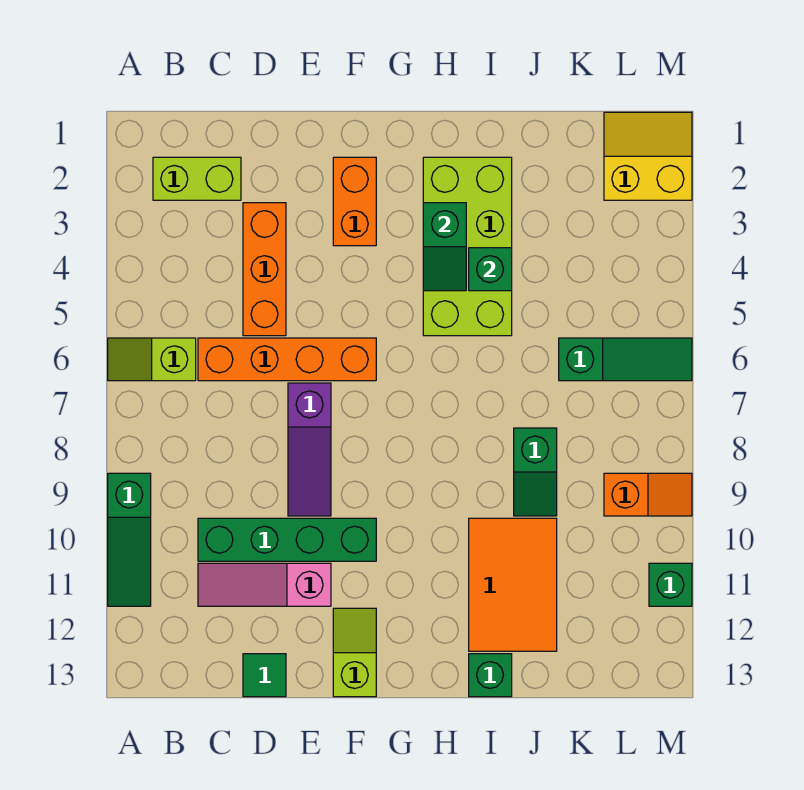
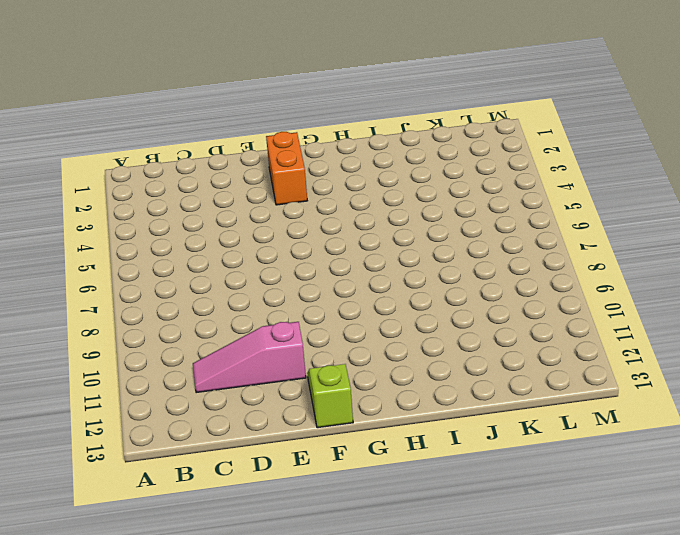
none -> lime slope A6:B6 level 1 top B
none -> green slope A9:A11 level 1 top 9
none -> lime brick B2:C2 level 1

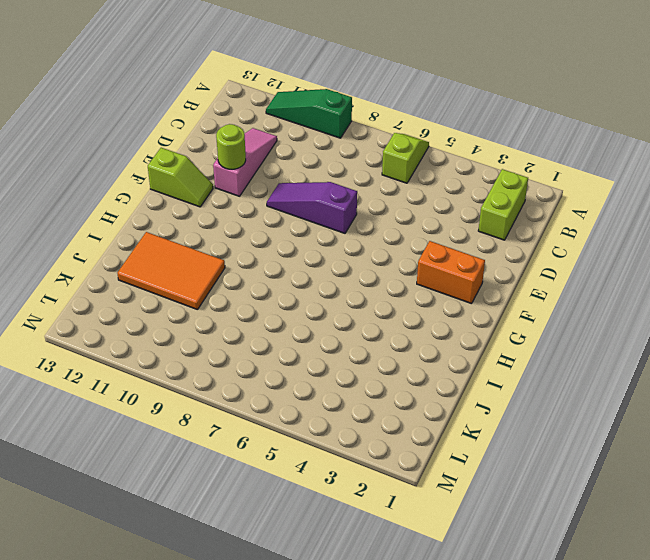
lime round brick E11 level 2 -> none
none -> orange brick C6:F6 level 1
none -> green brick C10:F10 level 1
none -> orange brick D3:D5 level 1

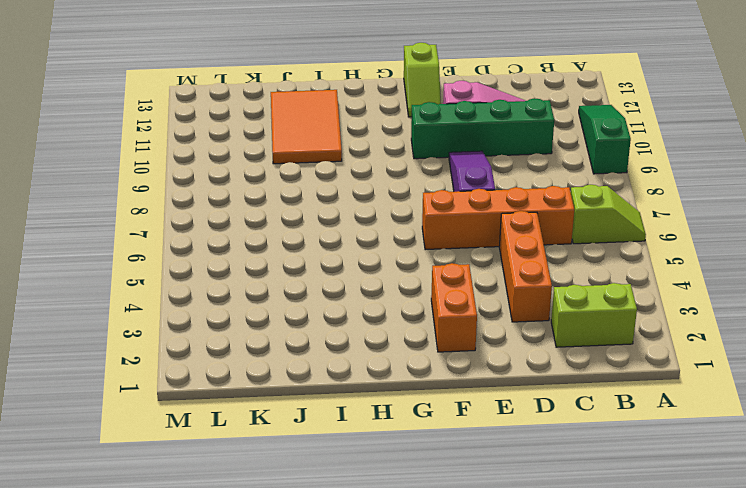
none -> green tile D13 level 1
none -> lime brick H2:I5 level 1
none -> green brick I13 level 1

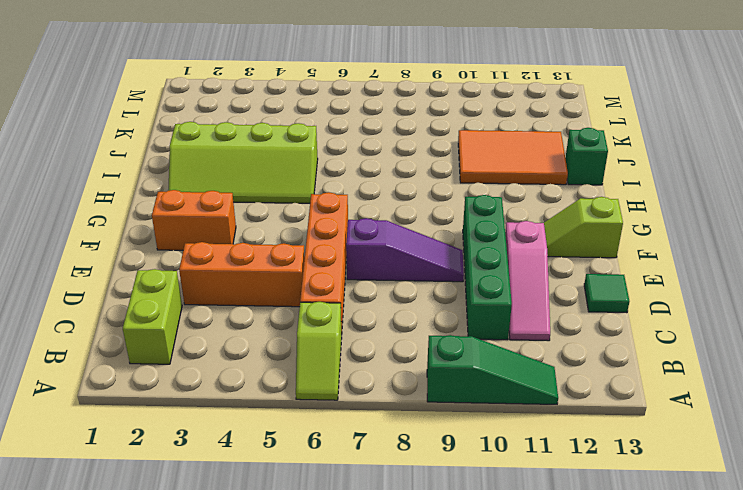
lime slope H2:I5 level 1 top I -> lime brick H2:I5 level 1
none -> green slope J8:J9 level 1 top 8
none -> green slope K6:M6 level 1 top K
none -> yellow slope L1:M2 level 1 top 2

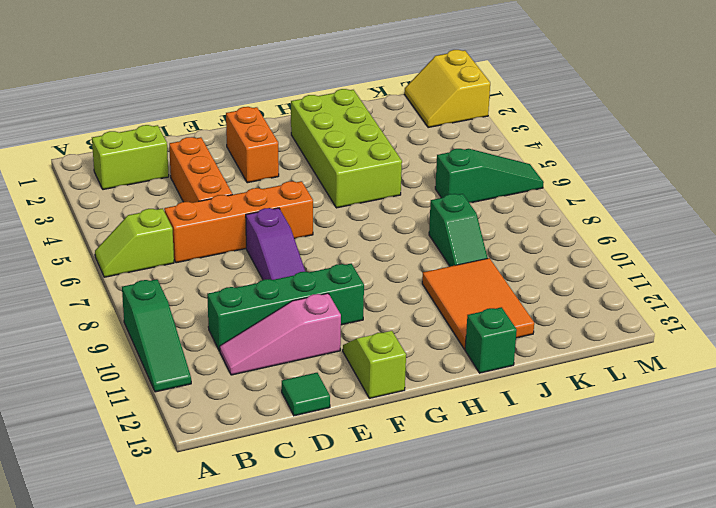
yellow slope L1:M2 level 1 top M -> yellow slope L1:M2 level 1 top 2
none -> orange slope L9:M9 level 1 top L
none -> green brick M11 level 1
none -> green slope H3:H4 level 2 top 3

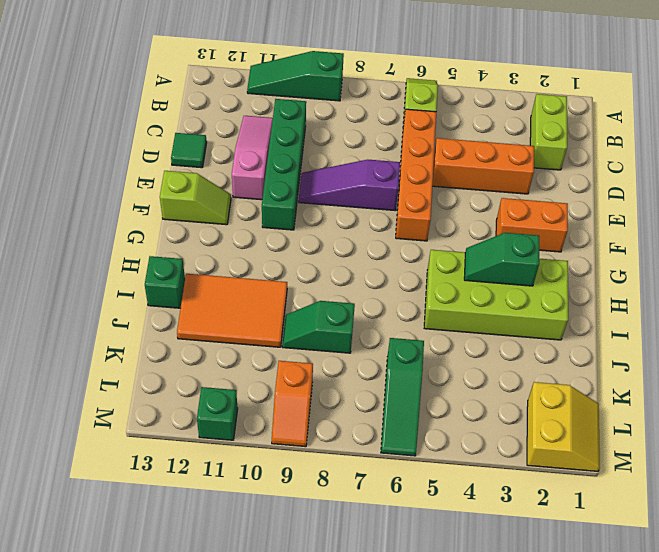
none -> green brick I4 level 2

